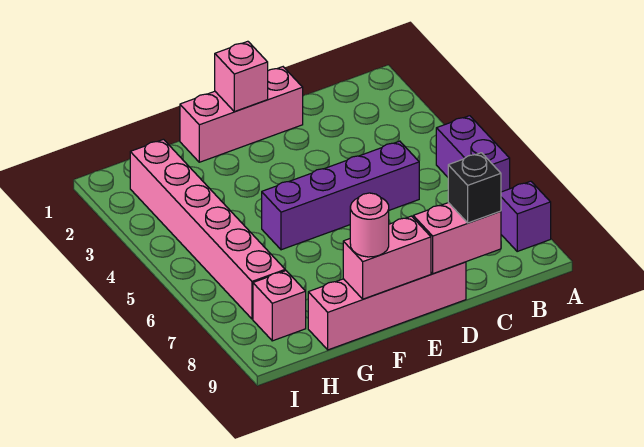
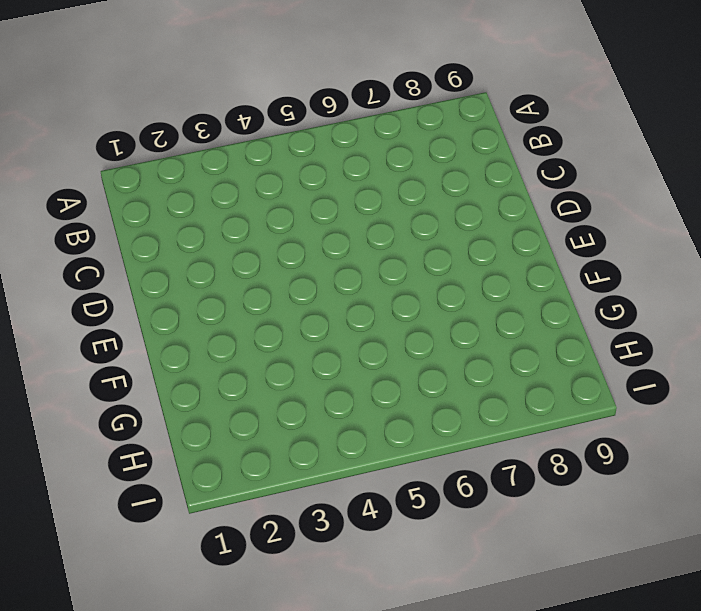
none -> purple brick A5:A6 level 1
none -> purple brick A8 level 1
none -> purple brick C5:F5 level 1

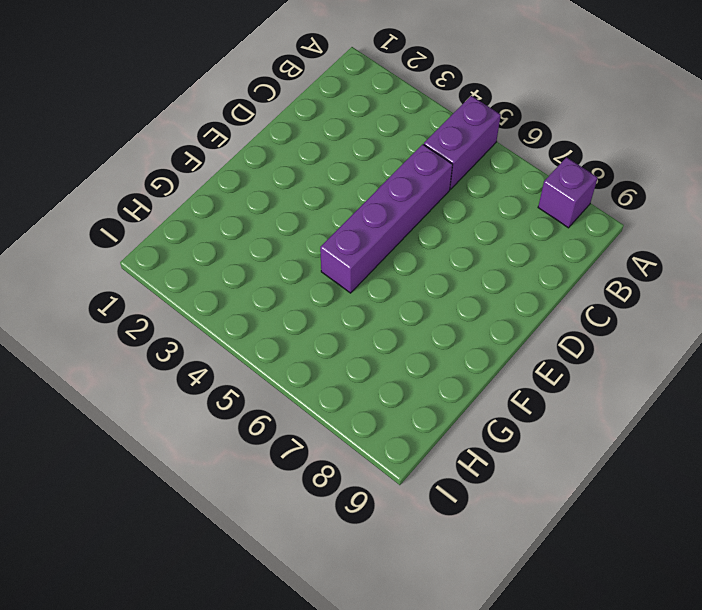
purple brick A5:B5 level 1 -> purple brick A5:A6 level 1
none -> pink brick D1:F1 level 1
none -> pink brick D9:G9 level 1
none -> pink brick H2:H7 level 1

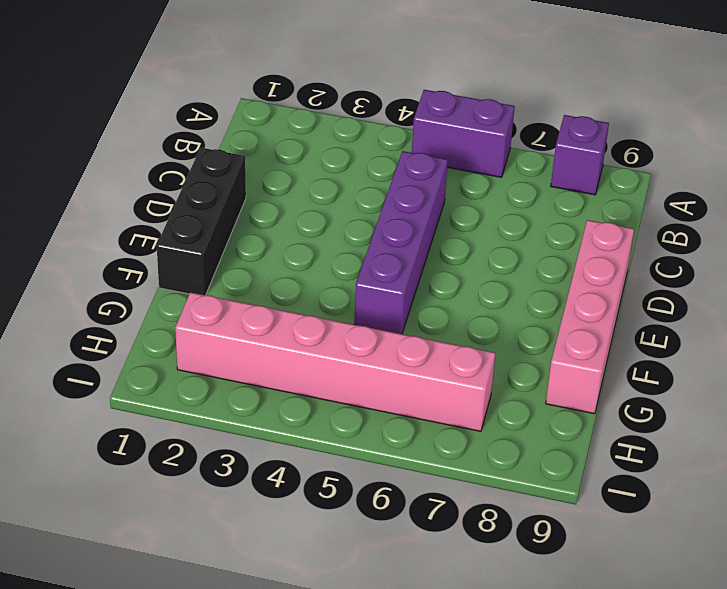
black brick D1:F1 level 1 -> pink brick D1:F1 level 1
none -> pink brick H8 level 1
none -> pink brick C9:D9 level 2
none -> pink brick E1 level 2

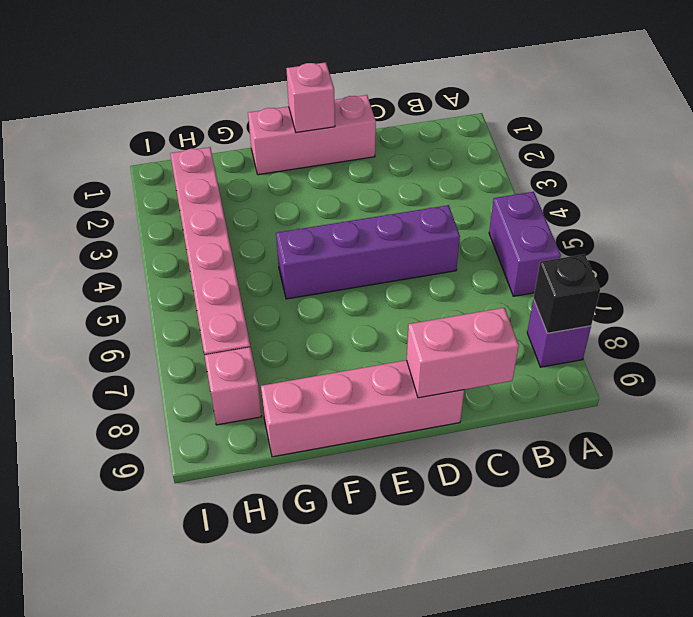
black brick A8 level 2 -> black brick C9 level 3
none -> pink brick E9:F9 level 2
none -> pink round brick F9 level 3

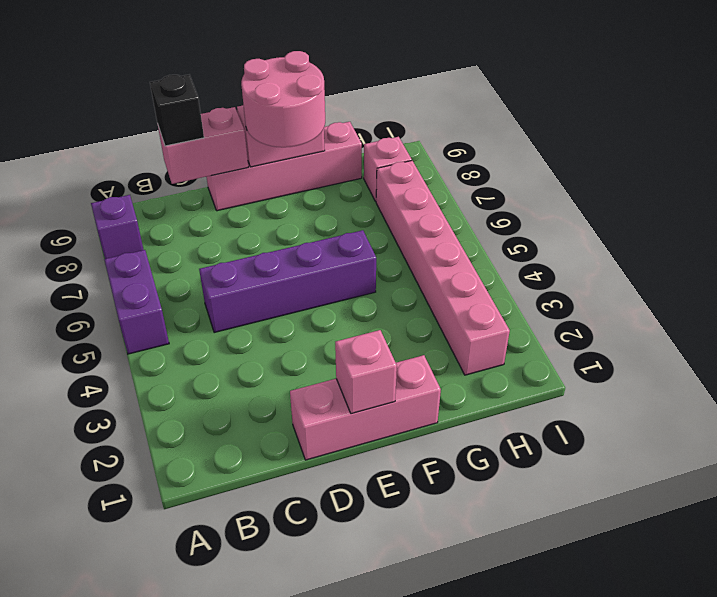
pink round brick E8:F9 level 3 -> pink round brick F9 level 3

